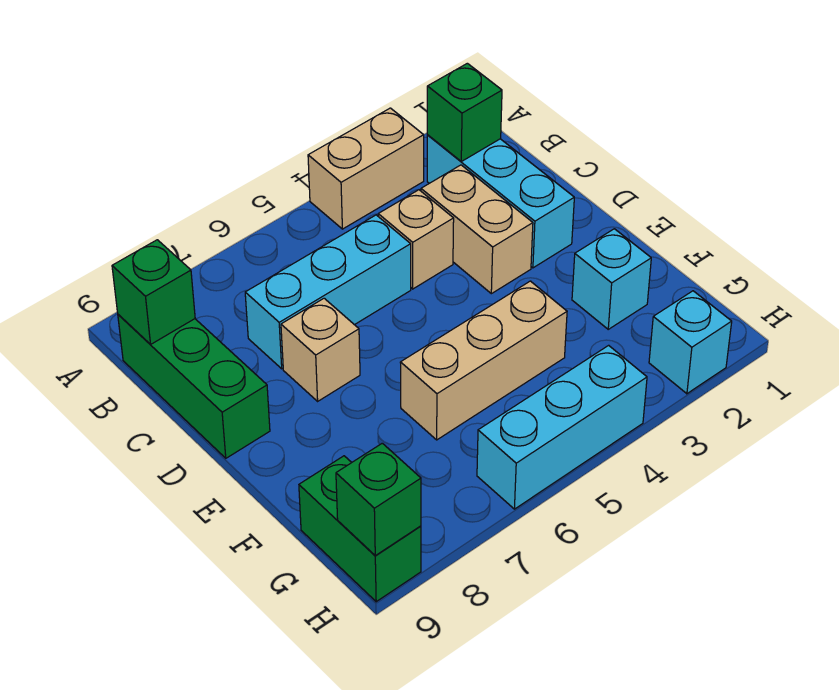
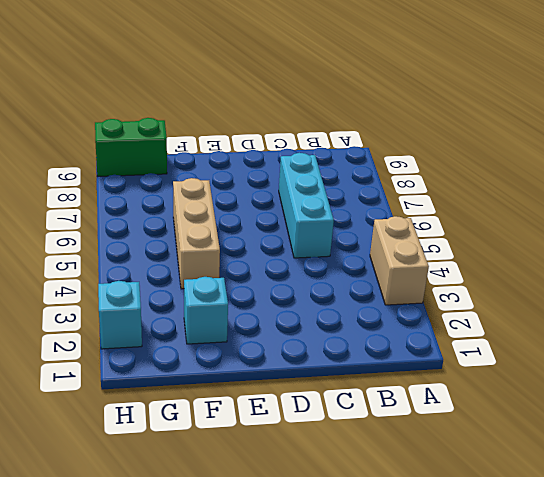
none -> cyan brick B2:D2 level 1
none -> green brick B9:D9 level 1
none -> tan brick C3:D3 level 1

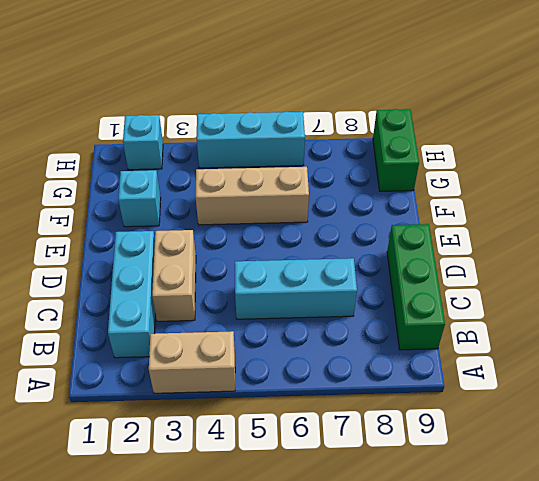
none -> tan brick C4 level 1
none -> tan brick D7 level 1
none -> green brick B2 level 2

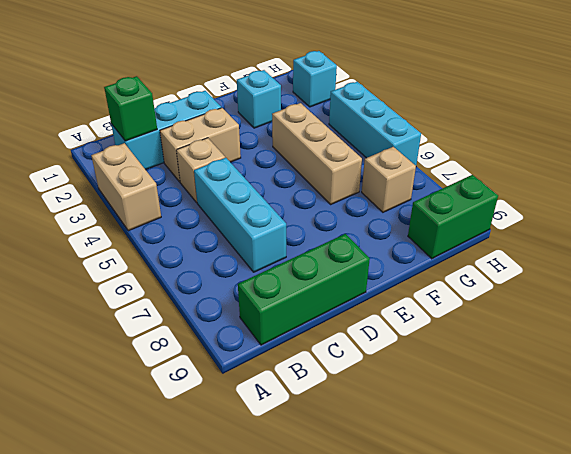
tan brick G7 level 1 -> tan brick D7 level 1
none -> green brick B9 level 2
none -> green brick H9 level 2

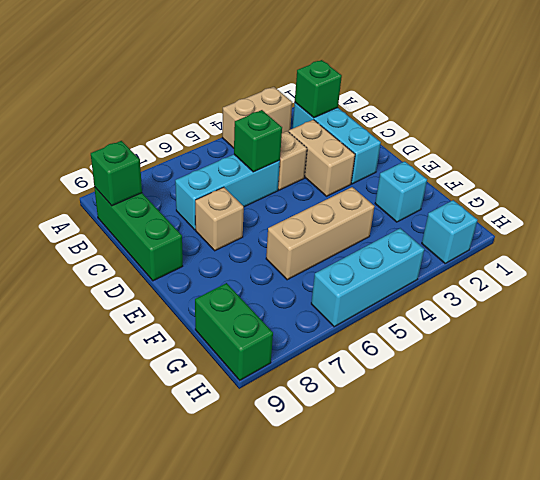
green brick C5 level 2 -> green brick H9 level 2

